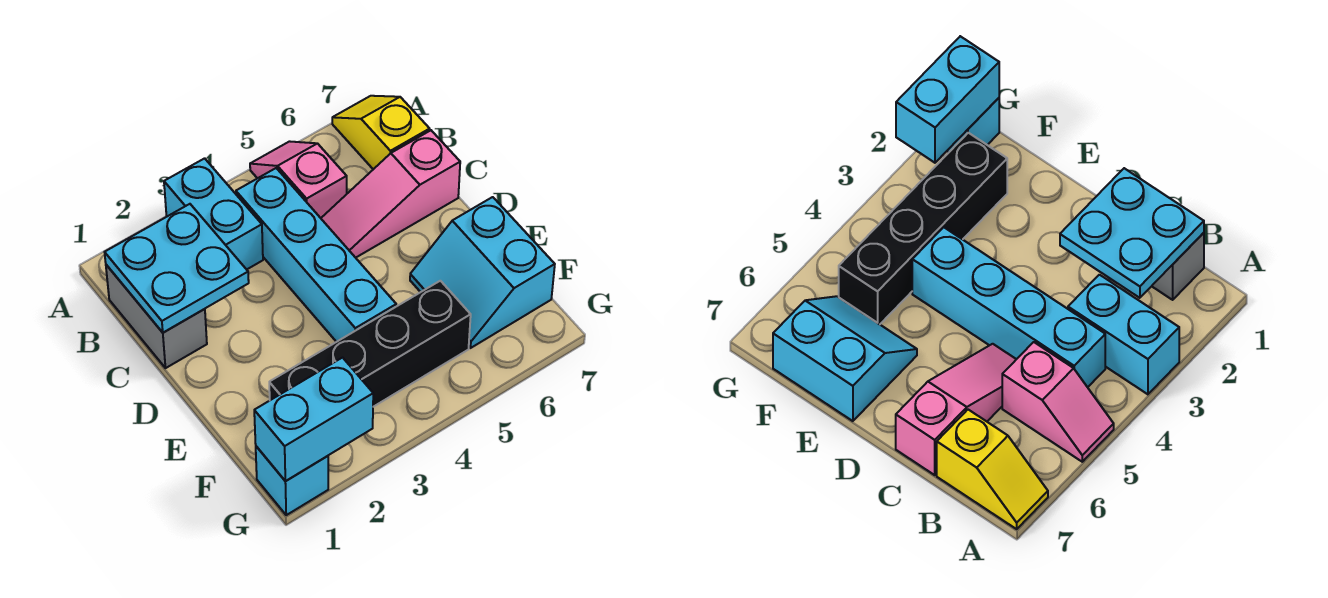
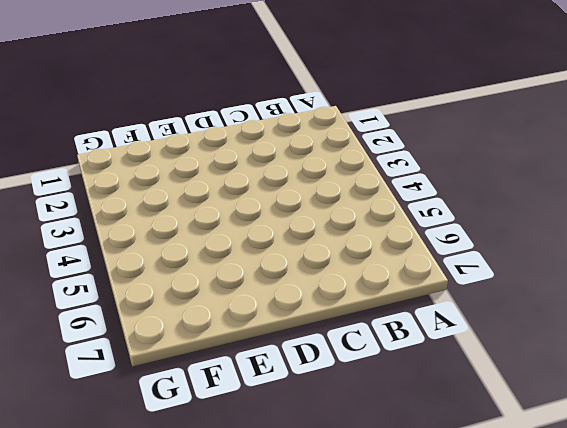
none -> cyan brick A3:B3 level 1
none -> pink slope A5:B5 level 1 top B

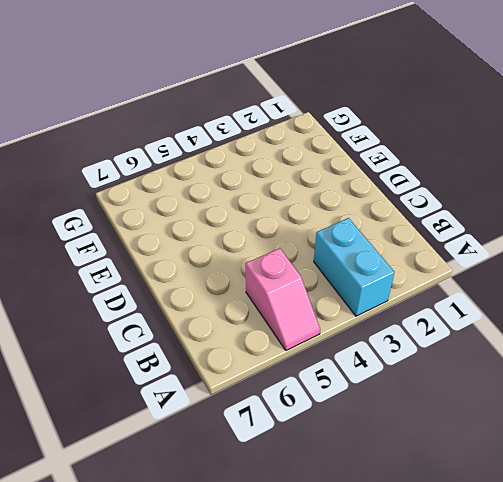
none -> yellow slope A7:B7 level 1 top B
none -> grey brick B1:C1 level 1

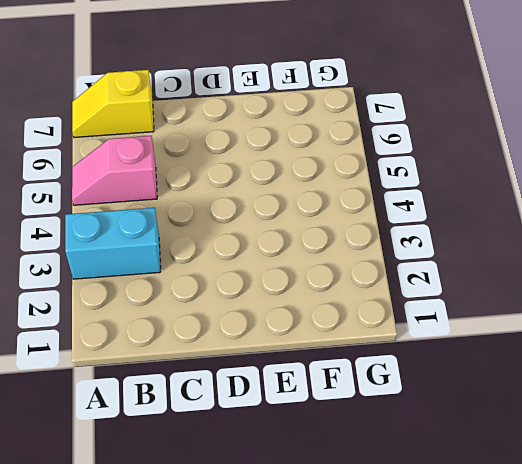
none -> grey brick B1:C1 level 1
none -> cyan brick B4:E4 level 1

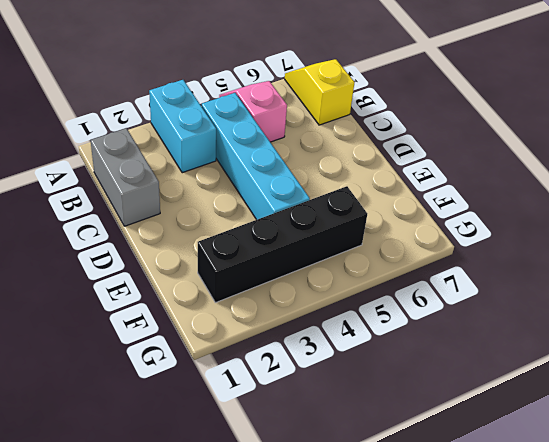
none -> pink slope C5:C7 level 1 top 7
none -> cyan slope E6:F7 level 1 top 7

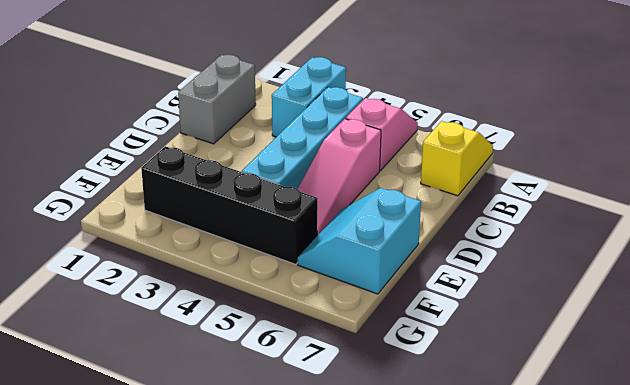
pink slope C5:E5 level 1 top C -> pink slope C5:C7 level 1 top 7
none -> cyan brick G1 level 1
none -> cyan plate B1:C2 level 2

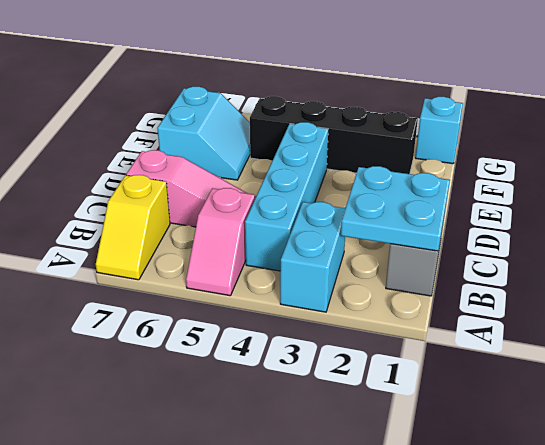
none -> cyan brick G1:G2 level 2

